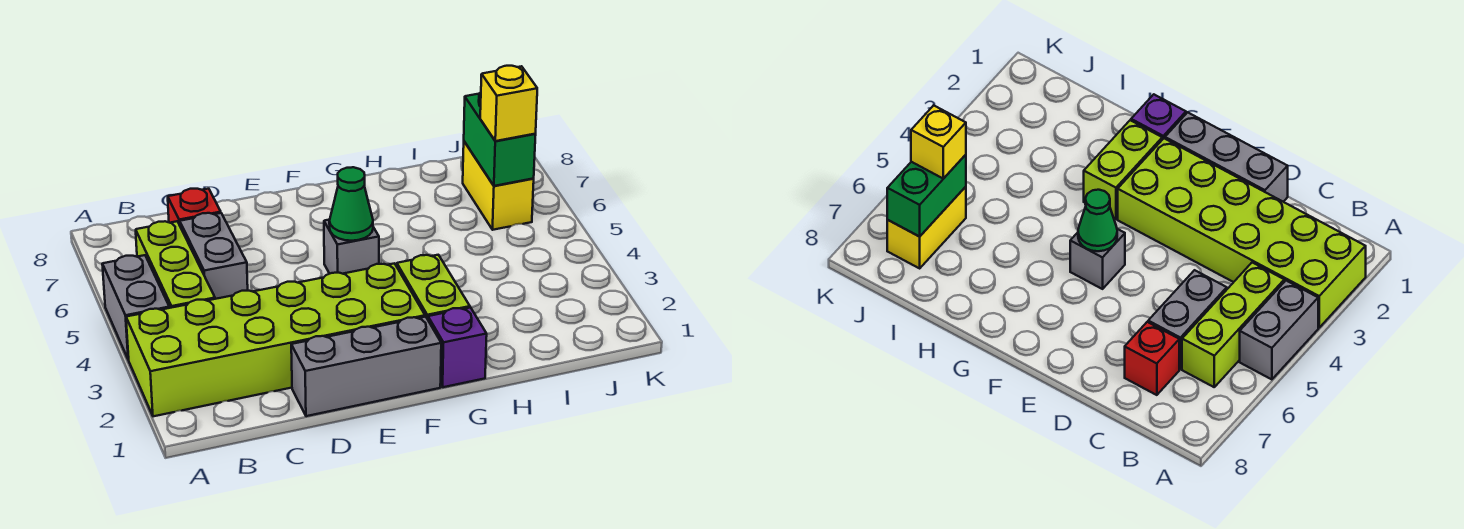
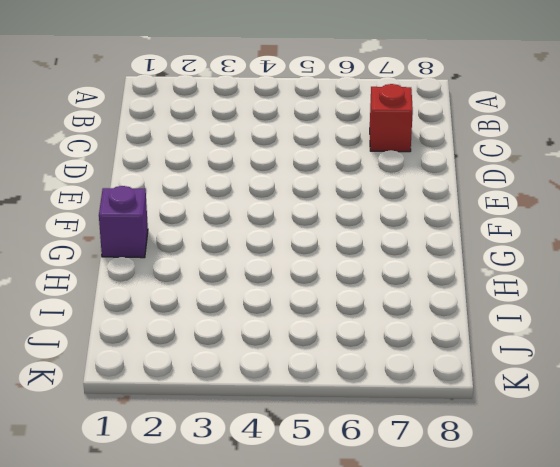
none -> lime brick A2:F3 level 1
none -> grey brick A4:A5 level 1
none -> lime brick B4:B6 level 1

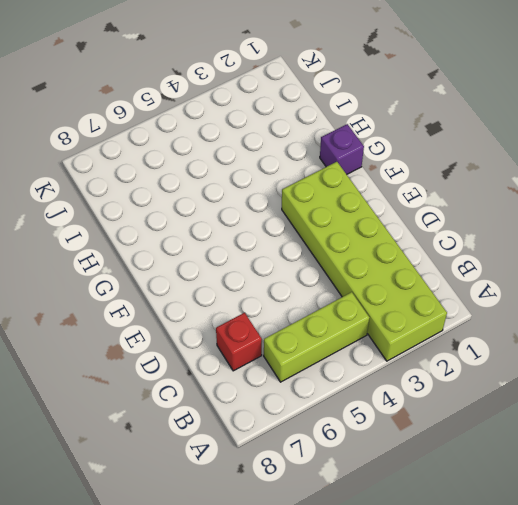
none -> grey brick A4:A5 level 1
none -> grey brick C5:C6 level 1
none -> grey brick D1:F1 level 1

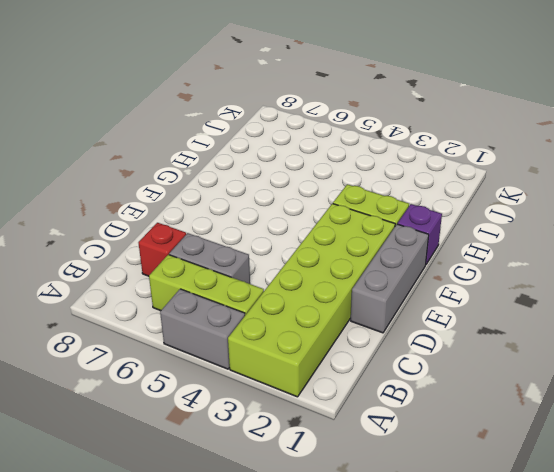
none -> grey brick F5 level 1
none -> yellow brick J6:J7 level 1
none -> green cone F5 level 2

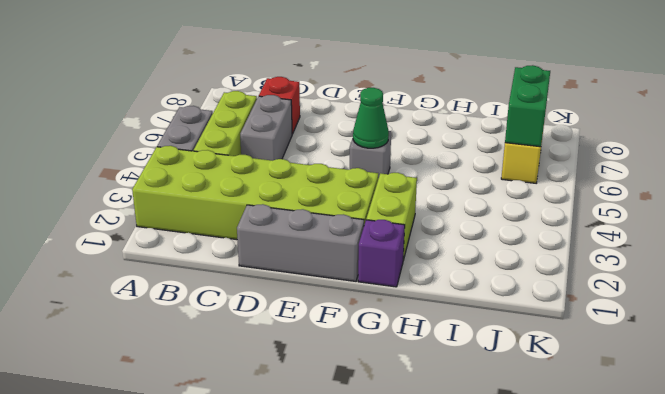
none -> yellow brick J6 level 3

